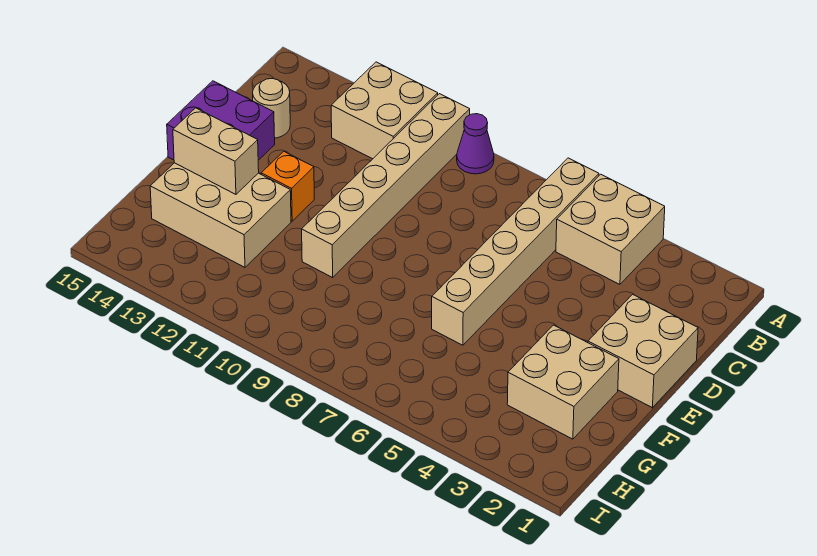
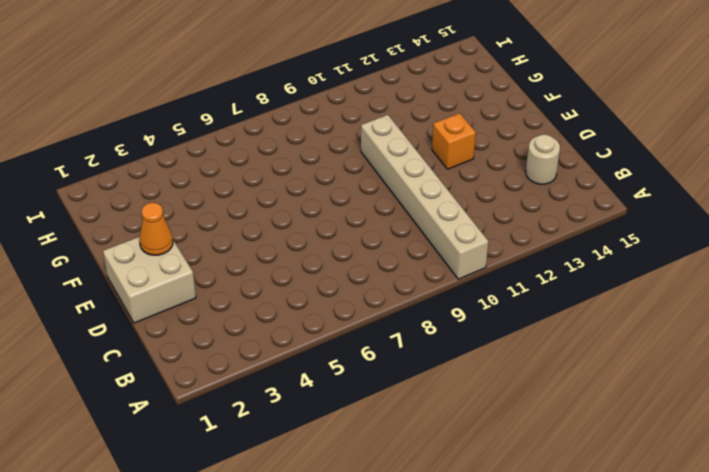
orange cone E2 level 2 -> none
none -> tan brick A4:B5 level 1
none -> tan brick A6:F6 level 1
none -> purple cone A9 level 1

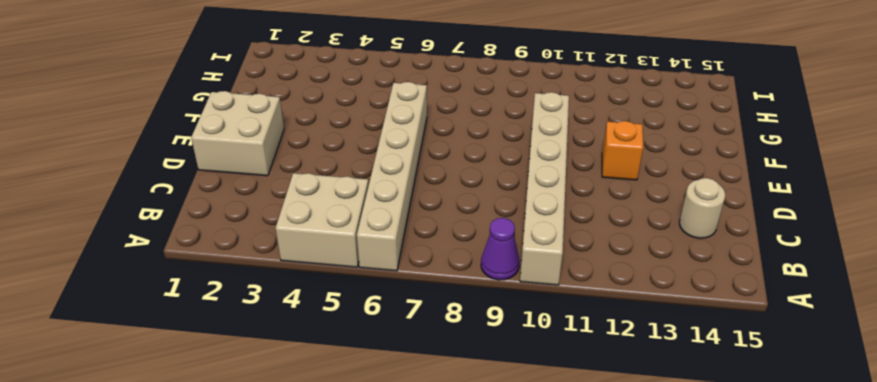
none -> tan brick A11:B12 level 1
none -> purple brick D14:E15 level 1
none -> tan brick F2:G3 level 1

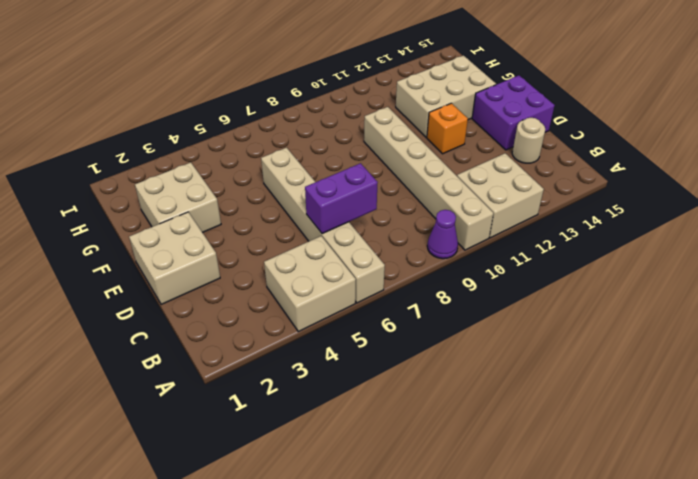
purple brick C6:C7 level 2 -> none
none -> tan brick F13:F14 level 2

